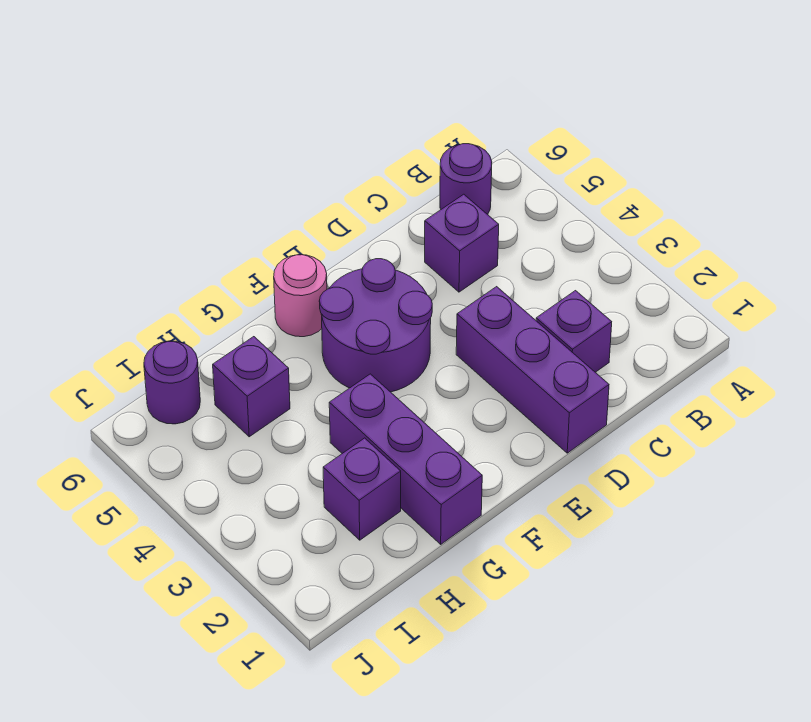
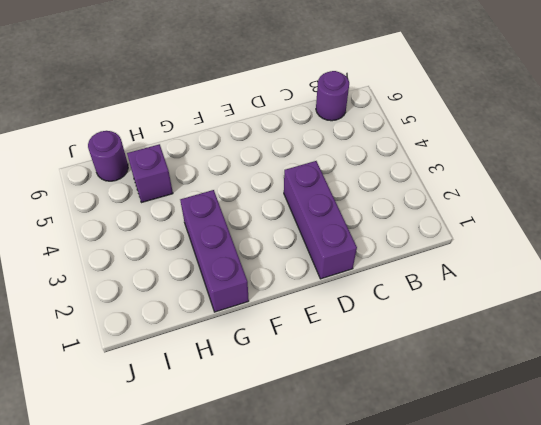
none -> purple brick C2 level 1
none -> purple brick C5 level 1

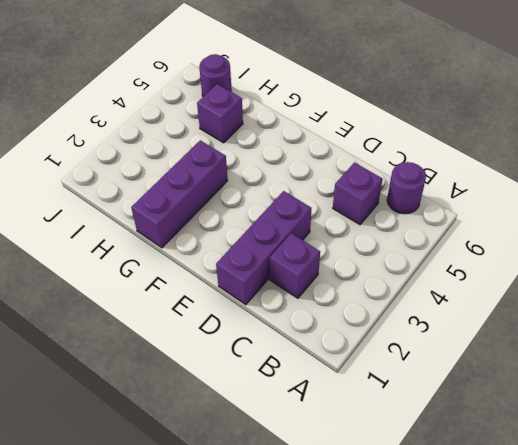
none -> purple round brick E4:F5 level 1
none -> pink round brick F6 level 1

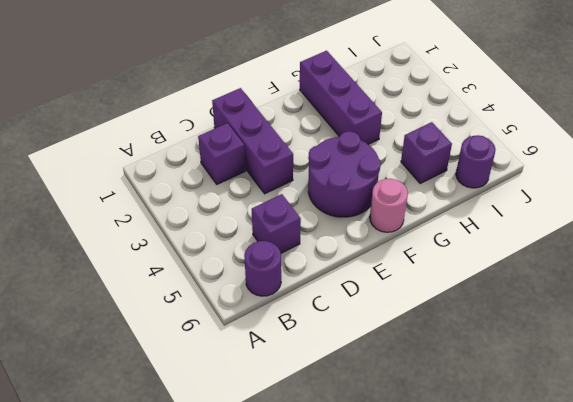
none -> purple brick H2 level 1

